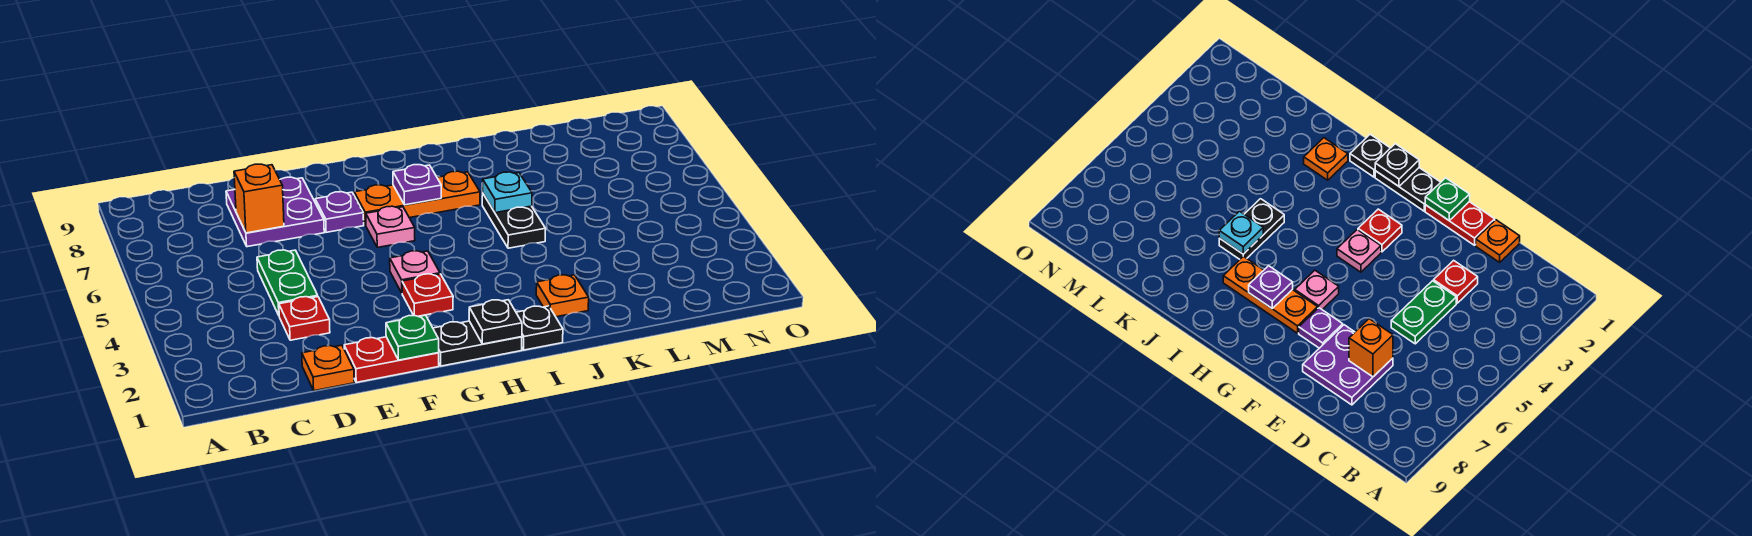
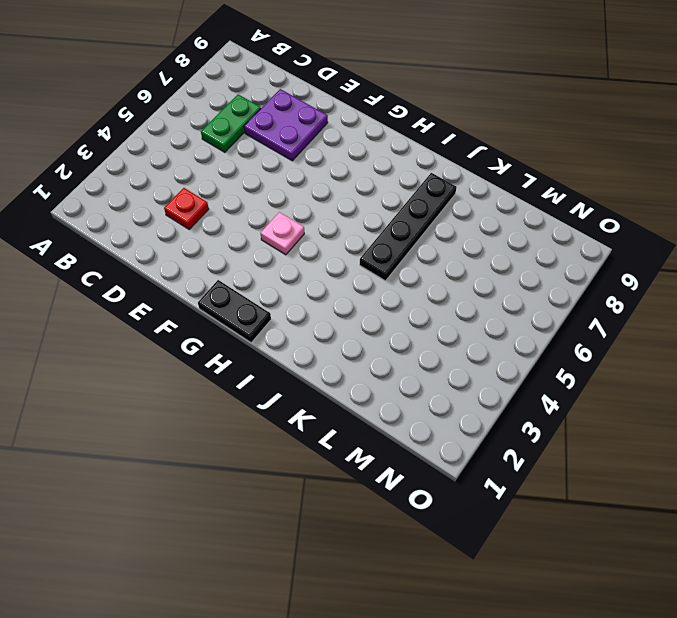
green plate C6:C7 level 1 -> green plate D4:D5 level 1
black plate J5:J8 level 1 -> black plate J5:J6 level 1
none -> orange plate D1 level 1
none -> red plate E1:F1 level 1
none -> purple plate F7 level 1

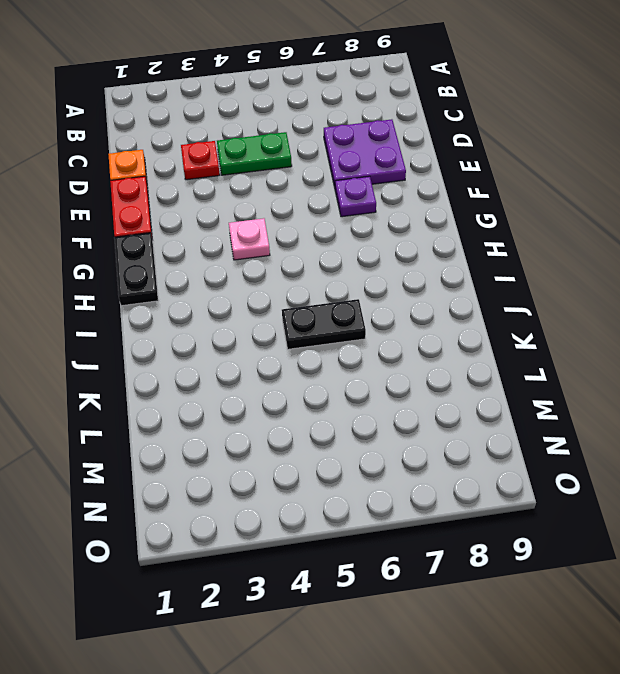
none -> red plate G3 level 1
none -> pink plate G6 level 1
none -> orange plate G7:I7 level 1

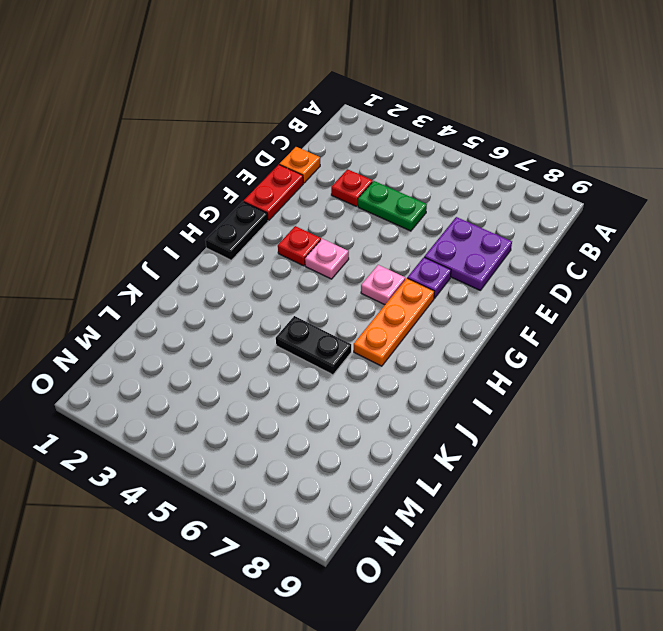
none -> black plate I1 level 1
none -> orange plate J2 level 1
none -> orange brick D7 level 2

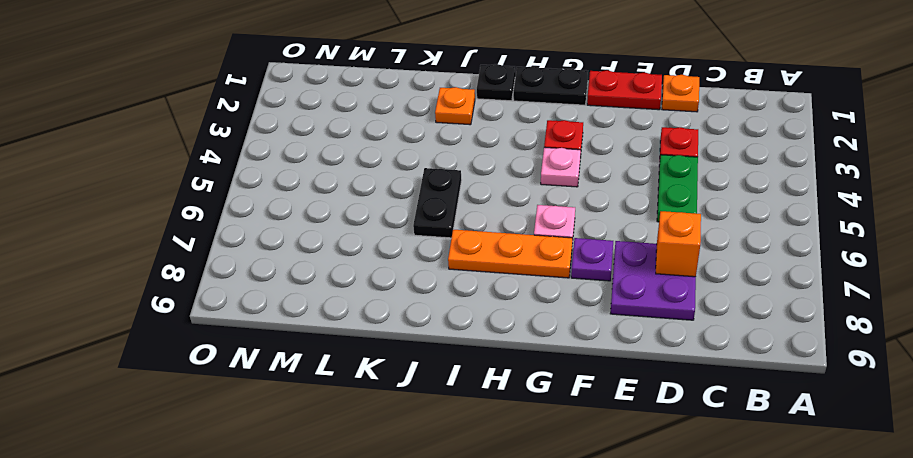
none -> green plate F1 level 2
none -> black plate H1 level 2
none -> purple plate H7 level 2

